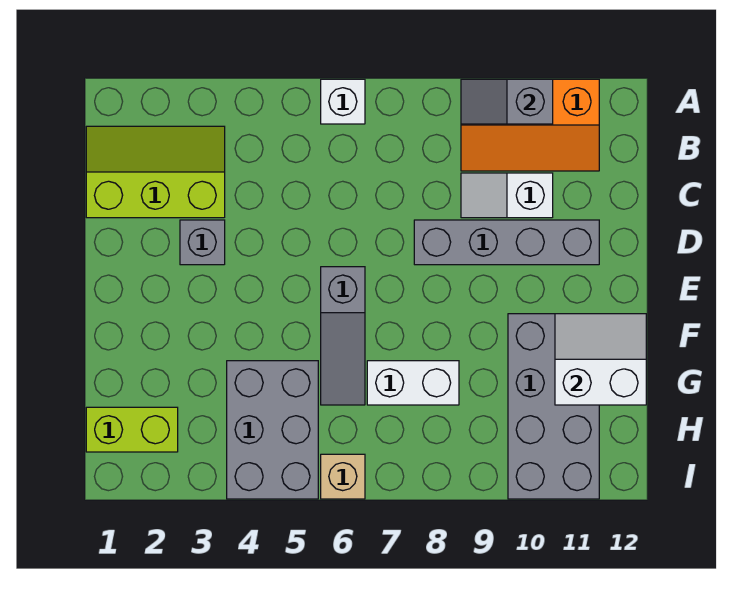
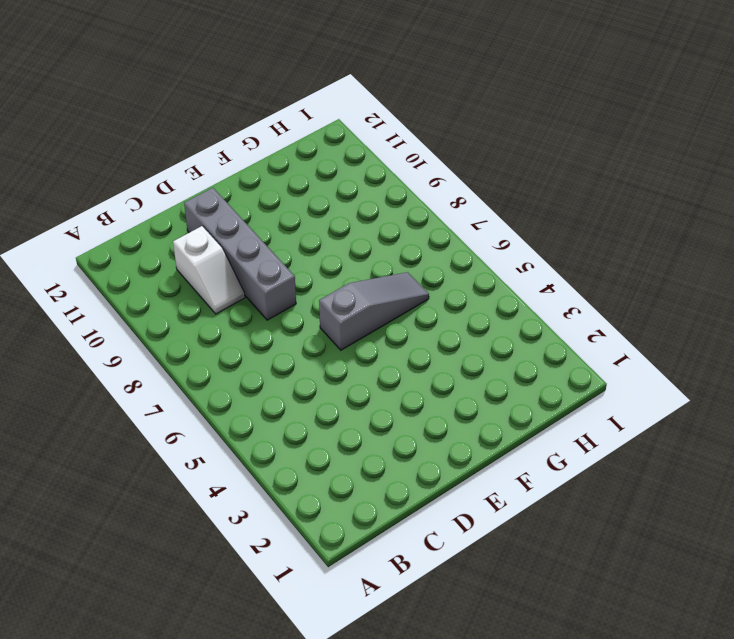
none -> white brick A6 level 1
none -> orange slope A9:B11 level 1 top A
none -> lime slope B1:C3 level 1 top C

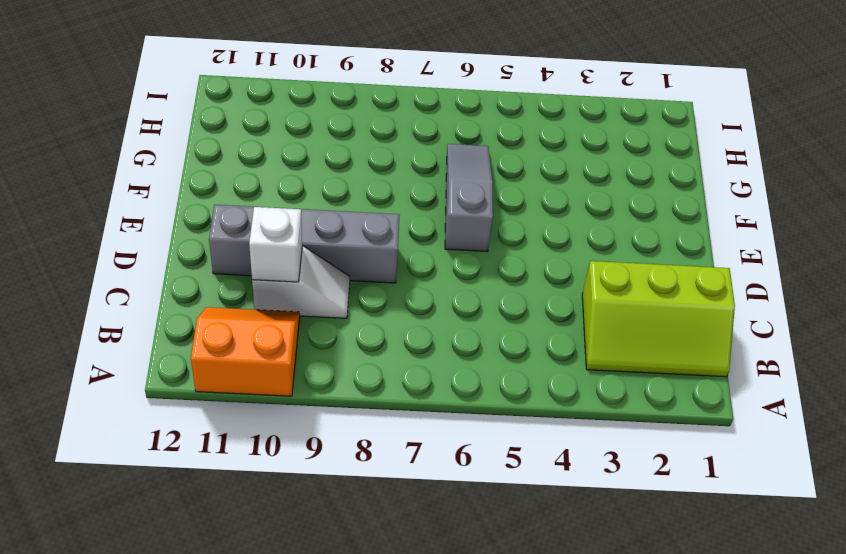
orange slope A10:B11 level 1 top A -> orange slope A9:B11 level 1 top A
white brick C10 level 2 -> white brick A6 level 1
none -> grey brick D3 level 1
none -> grey brick F10:I11 level 1
none -> grey brick G4:I5 level 1

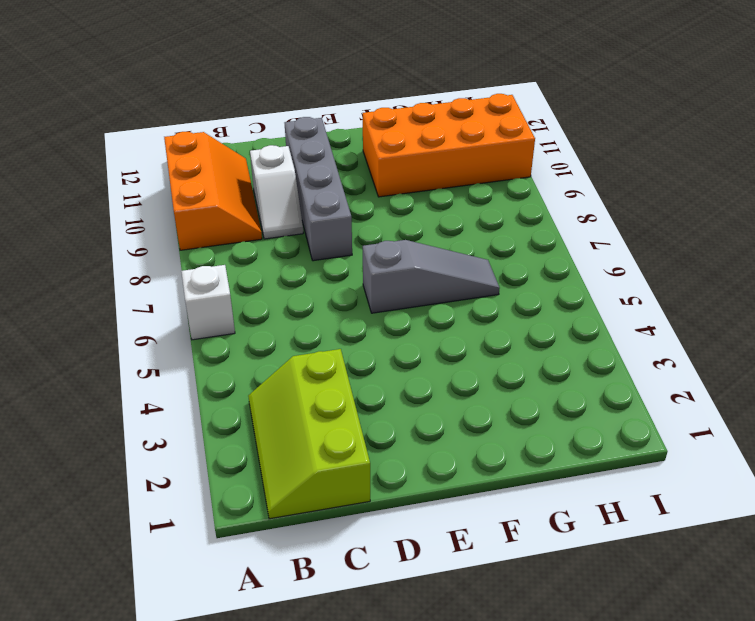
orange brick F10:I11 level 1 -> grey brick F10:I11 level 1
none -> grey brick D3 level 1
none -> grey brick G4:I5 level 1
none -> white brick G7:G8 level 1

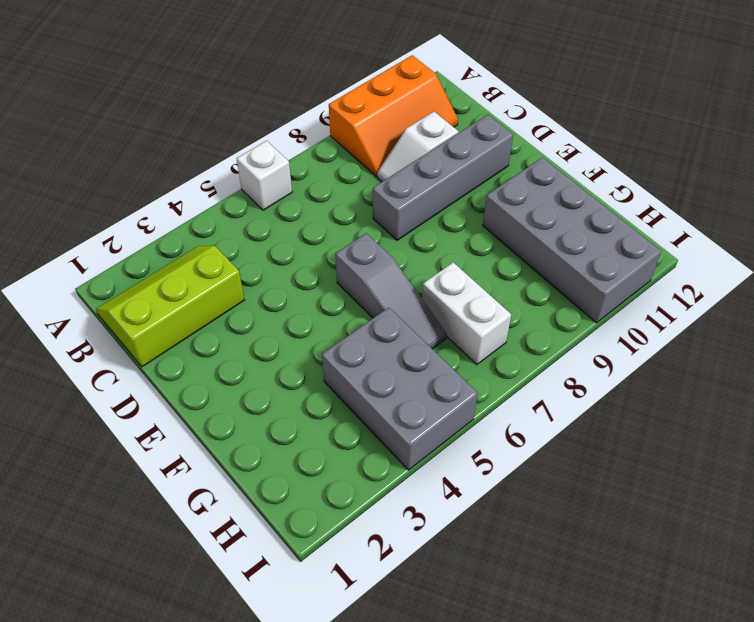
white brick G7:H7 level 1 -> white brick G7:G8 level 1
none -> grey brick D3 level 1
none -> lime brick H1:H2 level 1
none -> tan brick I6 level 1

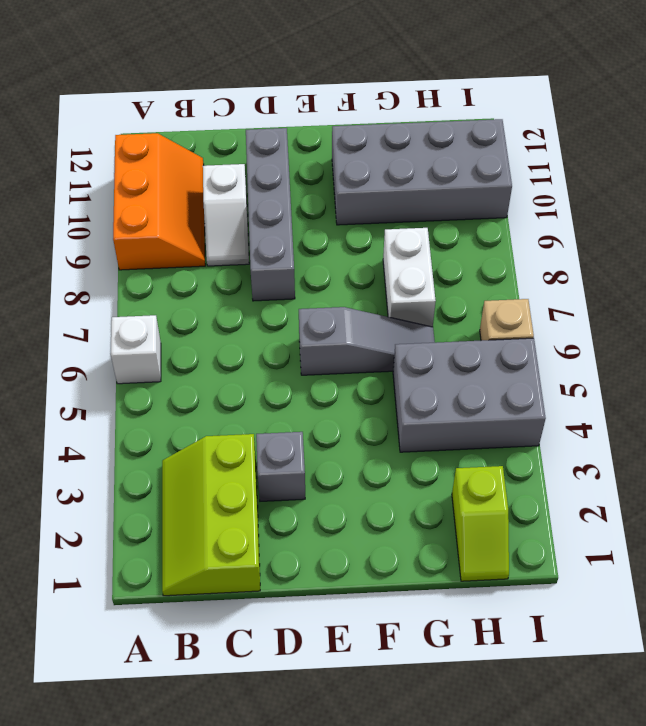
lime slope H1:H2 level 1 top 2 -> lime brick H1:H2 level 1
none -> grey slope A9:A10 level 2 top 10
none -> white slope F11:G12 level 2 top G

